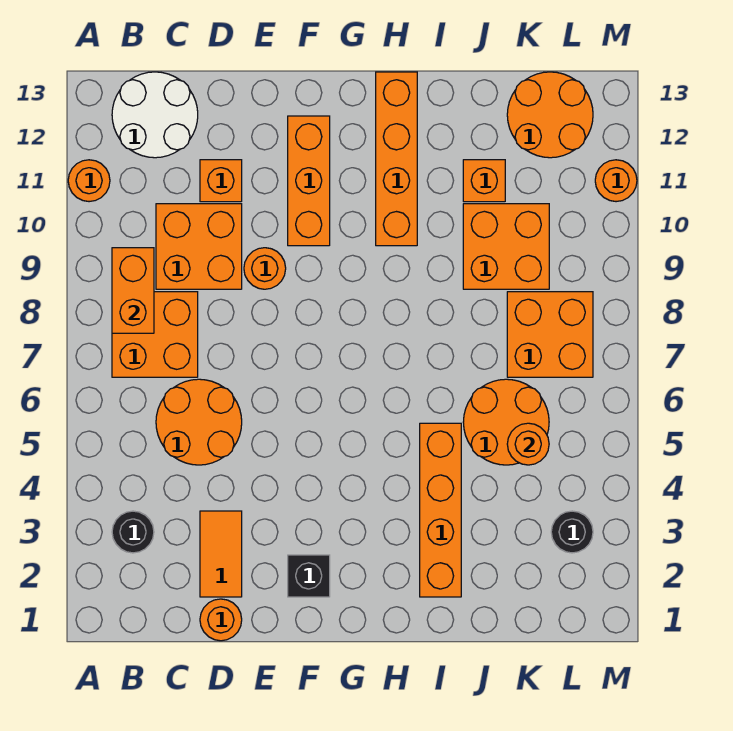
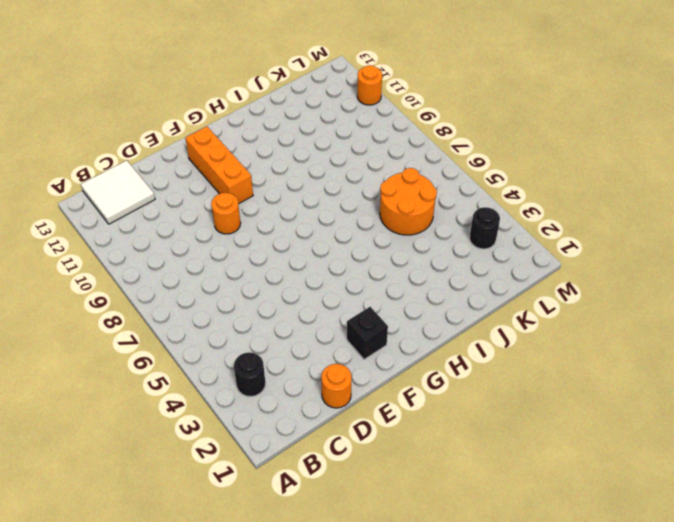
white tile B12:C13 level 1 -> white round brick B12:C13 level 1
none -> orange round brick A11 level 1
none -> orange brick B7:C8 level 1
none -> orange round brick C5:D6 level 1

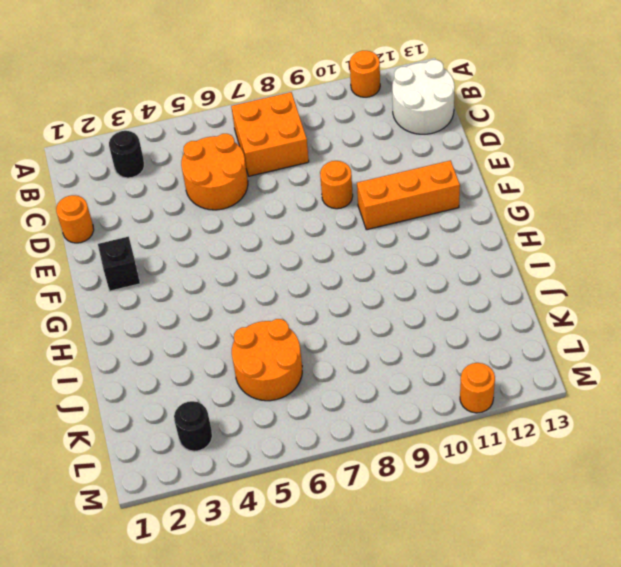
none -> orange brick C9:D10 level 1
none -> orange tile D2:D3 level 1
none -> orange brick D11 level 1

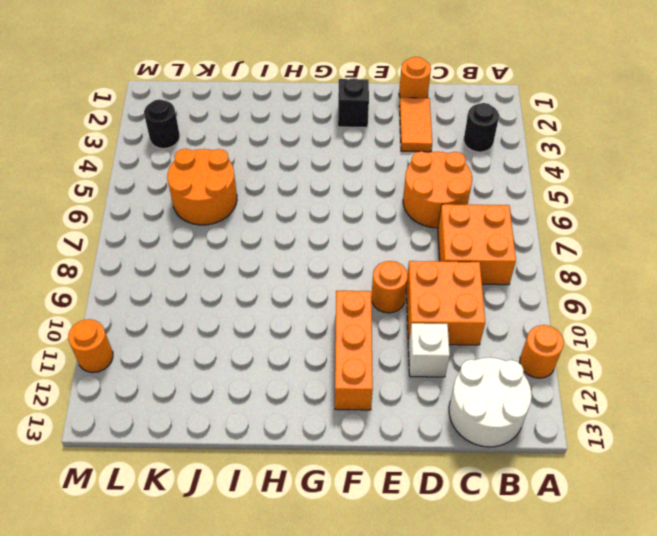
white brick D11 level 1 -> orange brick D11 level 1
none -> orange brick H10:H13 level 1
none -> orange brick I2:I5 level 1
none -> orange brick J9:K10 level 1

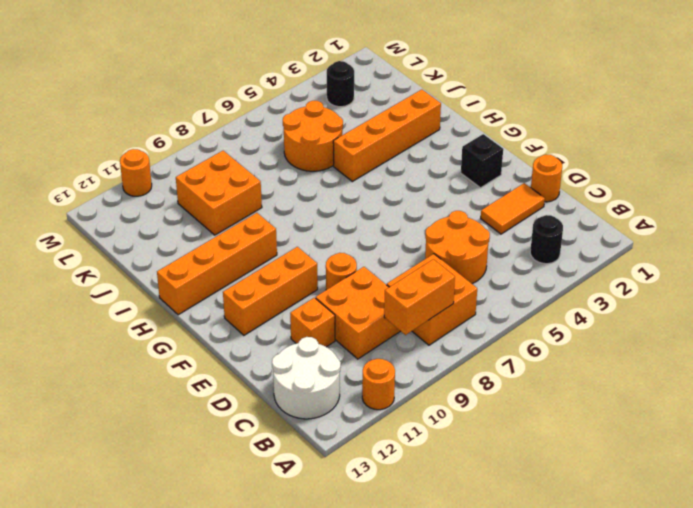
none -> orange brick J11 level 1
none -> orange brick K7:L8 level 1
none -> orange round brick K12:L13 level 1

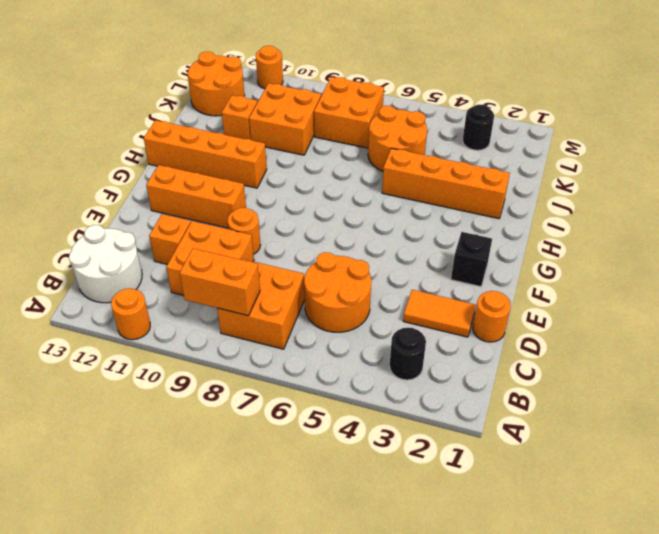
none -> orange round brick K5 level 2

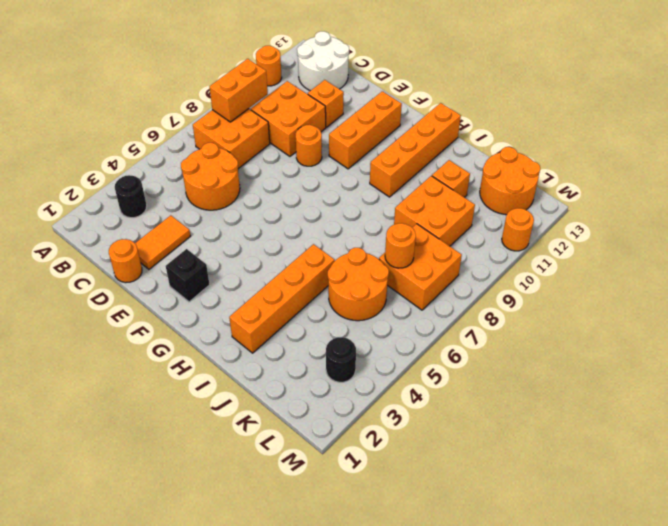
orange round brick K7 level 2 -> orange round brick K5 level 2

